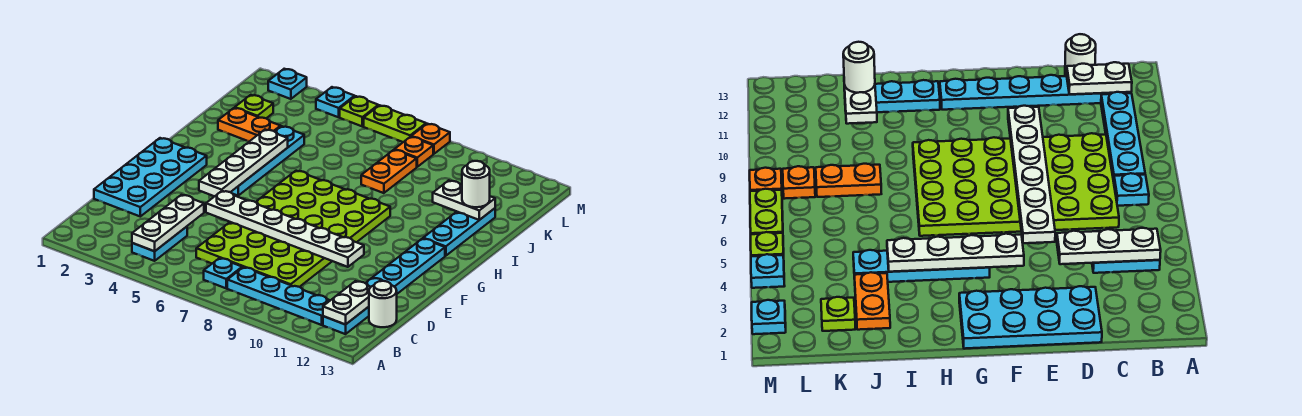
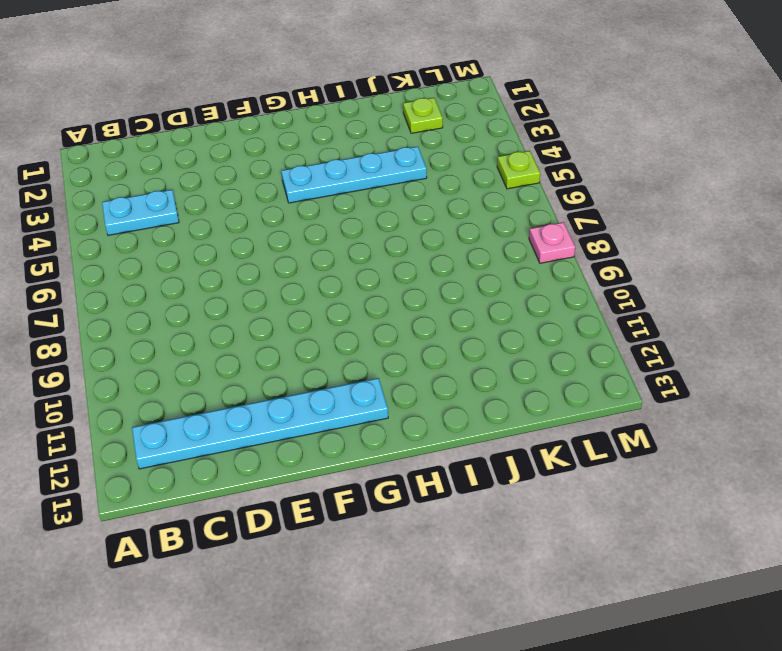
pink plate M8 level 1 -> orange plate M8 level 1
none -> cyan plate B7 level 1
none -> cyan plate B8:B11 level 1
none -> lime plate C6:H9 level 1

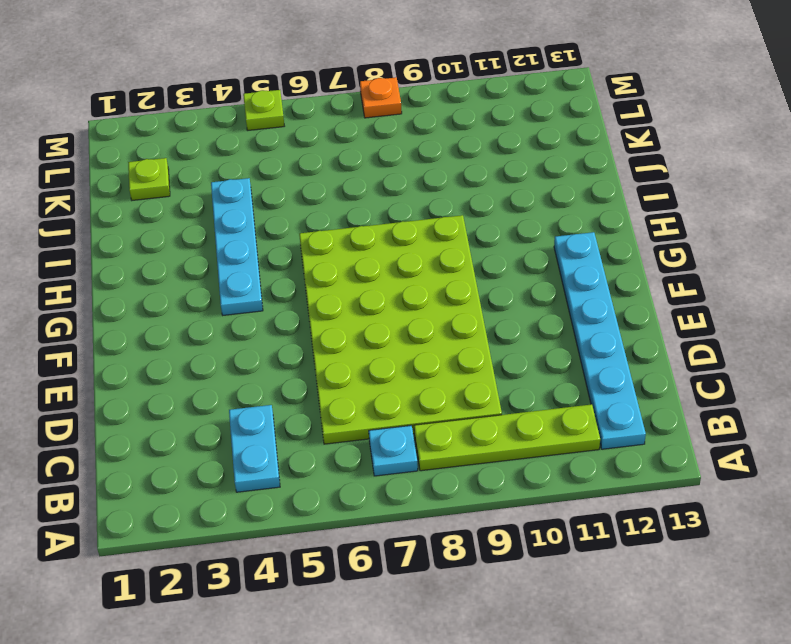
lime plate B8:B11 level 1 -> cyan plate B8:B11 level 1
none -> white round brick C13 level 1
none -> cyan plate D1:G2 level 1
none -> cyan plate H12:J12 level 1

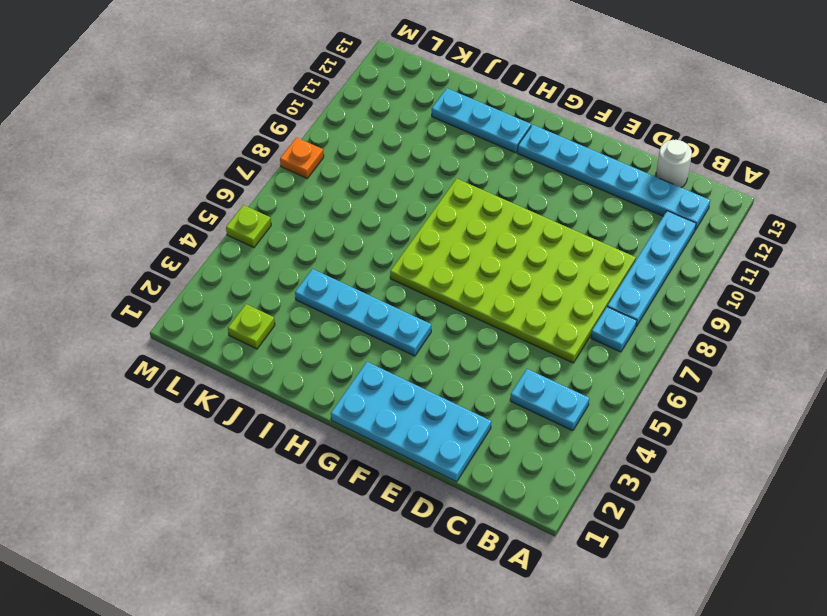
none -> orange plate J2:J3 level 1
none -> orange plate J8:K8 level 1
none -> orange plate L8 level 1

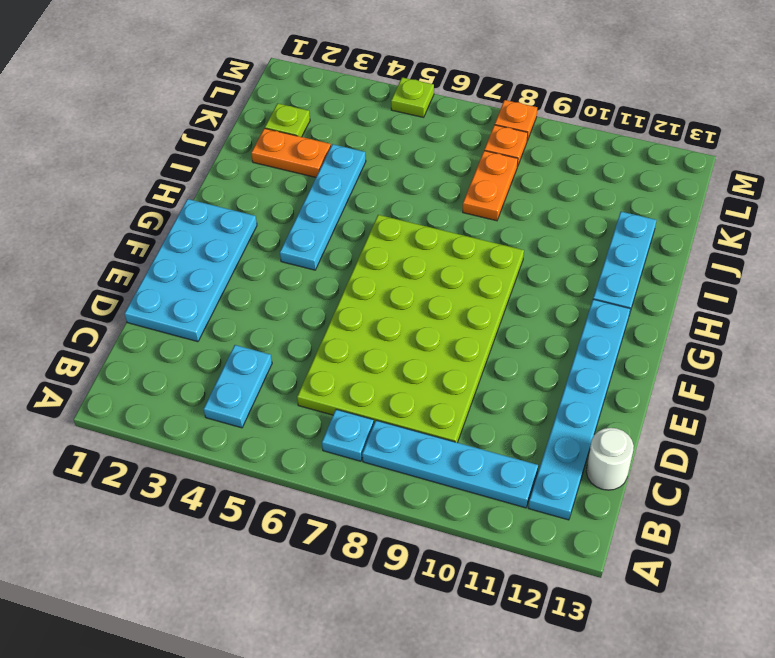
none -> cyan plate M2 level 1
none -> cyan plate M4 level 1
none -> lime plate M6:M7 level 1

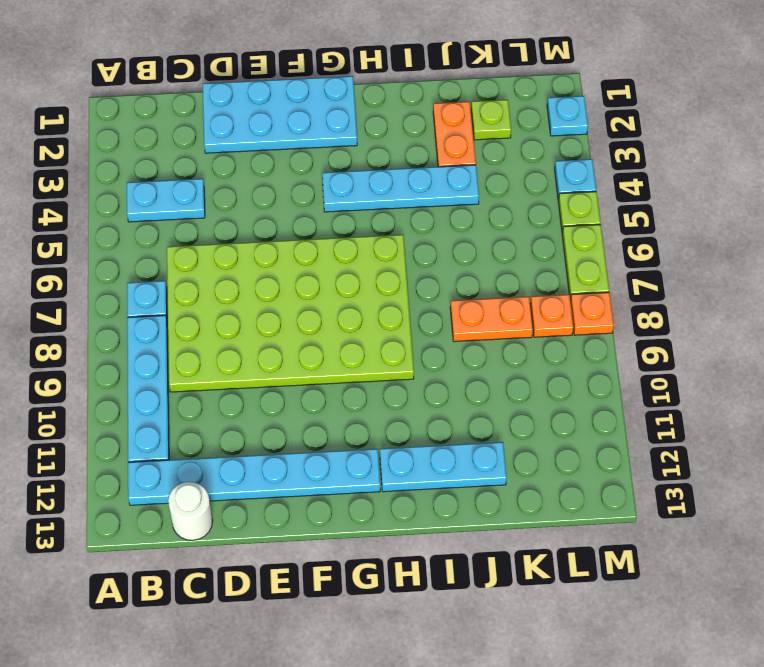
none -> white plate B4:D4 level 2
none -> white plate B12:C12 level 2
none -> white plate E5:E10 level 2

